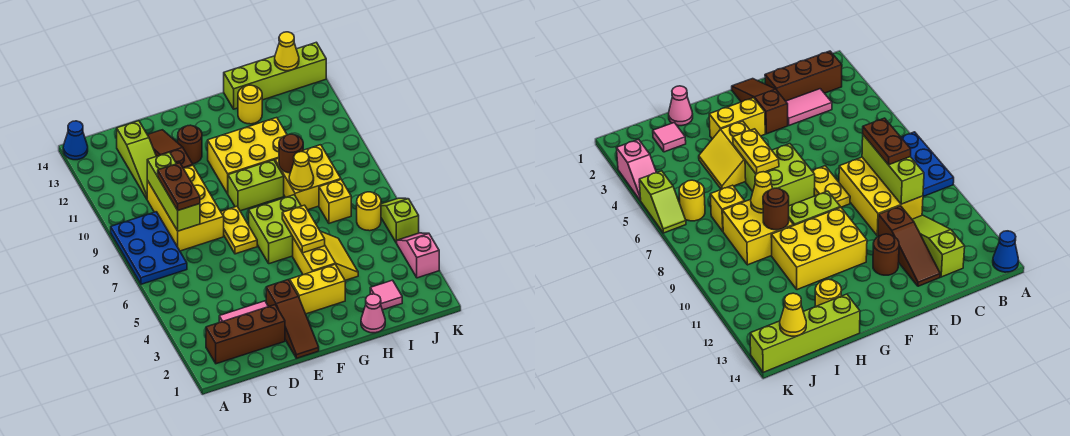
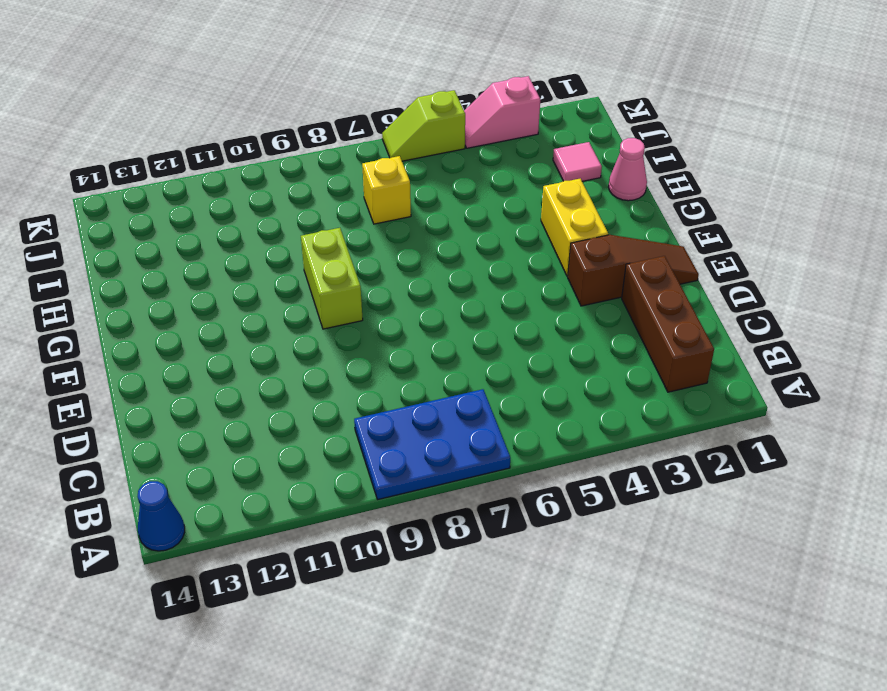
none -> pink tile C3:D3 level 1
none -> yellow brick C8:D10 level 1
none -> lime slope C11:C13 level 1 top 13
none -> brown slope D11:D13 level 1 top 11

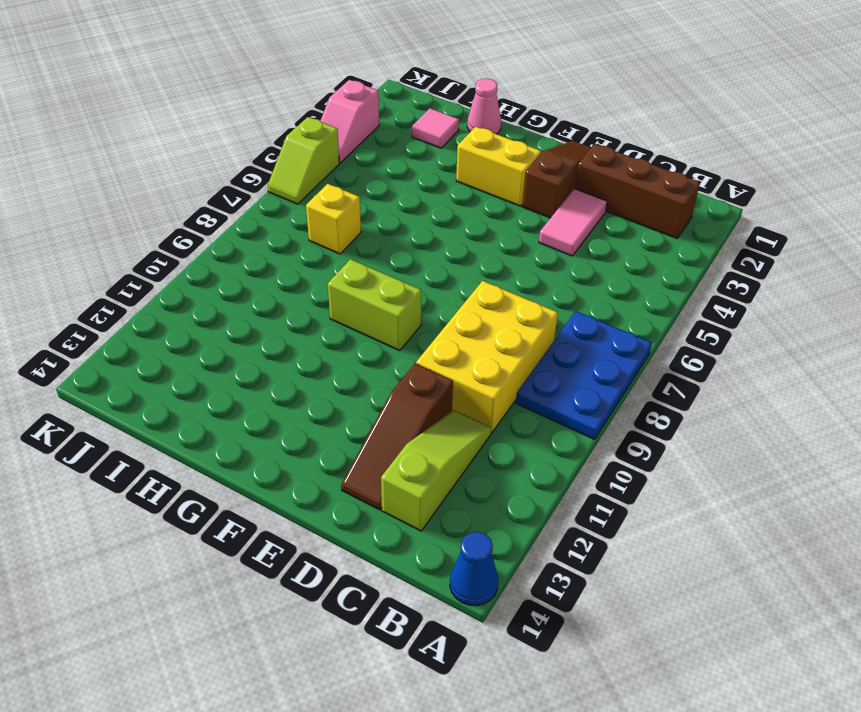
pink tile D3:D4 level 1 -> pink tile C3:D3 level 1
none -> yellow plate E7:E8 level 1
none -> brown round brick E12 level 1
none -> lime brick F6:G7 level 1
none -> yellow brick F10:H11 level 1

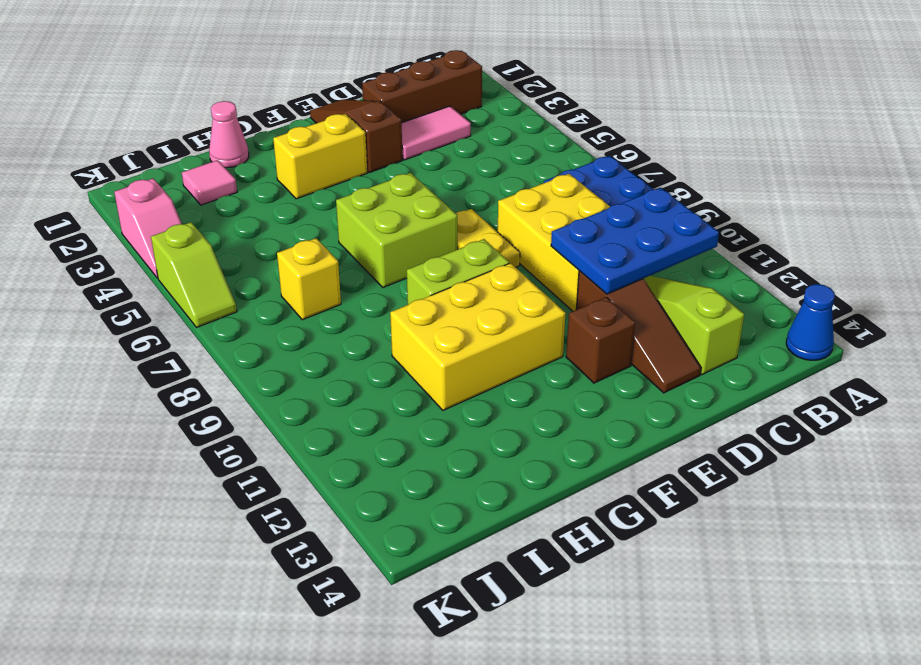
blue plate B10:D11 level 2 -> lime brick C8:C10 level 2
brown brick E12 level 1 -> brown round brick E12 level 1
none -> yellow slope G4:H5 level 1 top G
none -> yellow brick H8:I9 level 1
none -> yellow round brick H13 level 1
none -> lime brick H14:K14 level 1

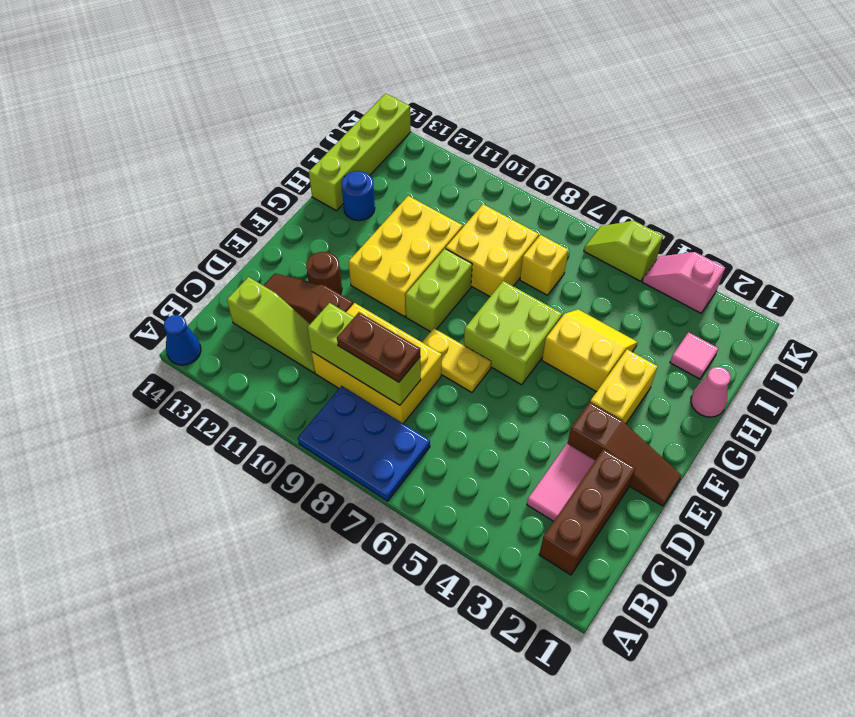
blue round brick H13 level 1 -> yellow round brick H13 level 1
none -> yellow round brick J6 level 1
none -> yellow plate G5:G6 level 2
none -> yellow cone H8 level 2
none -> brown round brick H9 level 2

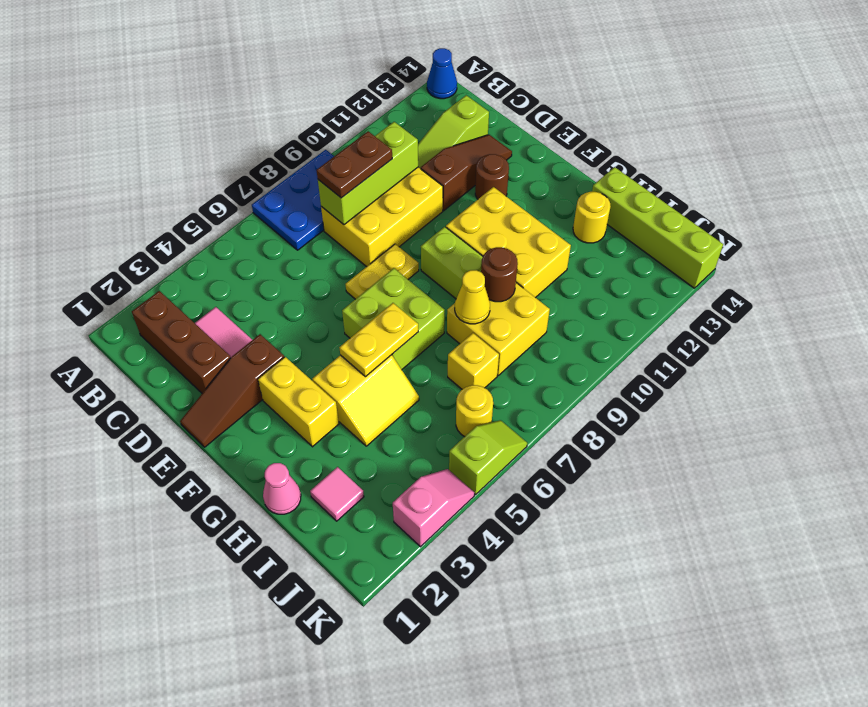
none -> yellow cone J14 level 2

